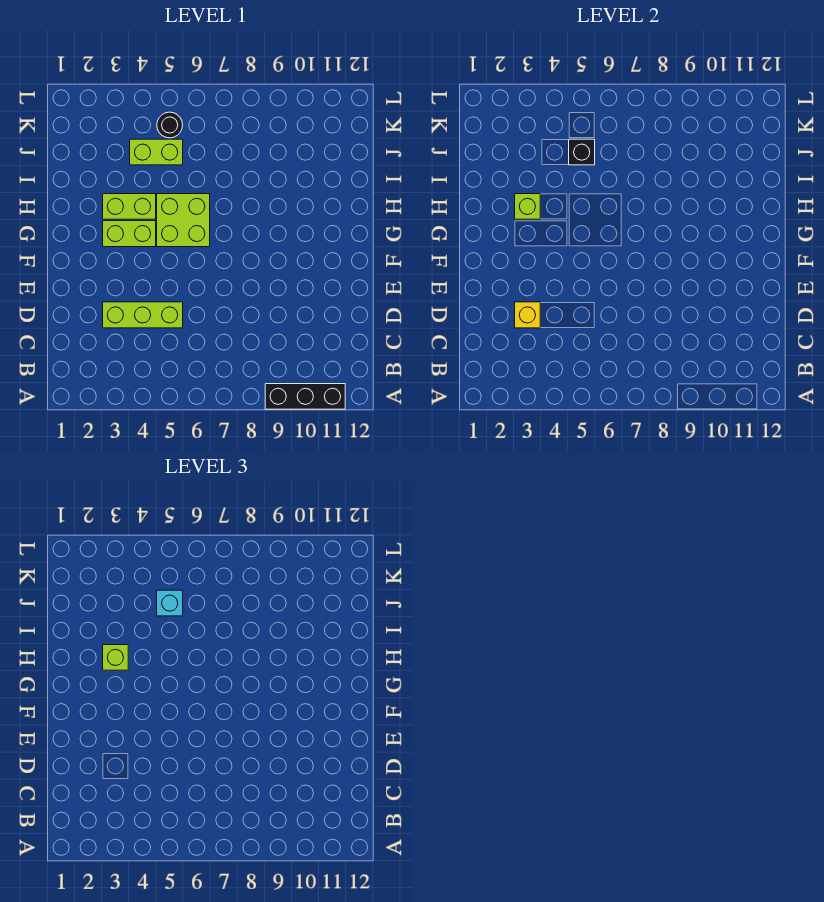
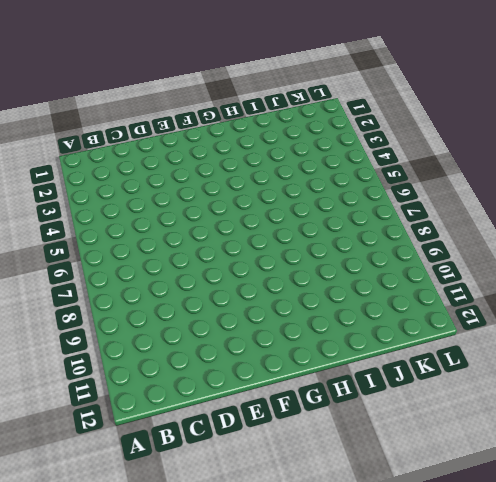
none -> black brick A9:A11 level 1
none -> lime brick D3:D5 level 1
none -> lime brick G3:G4 level 1

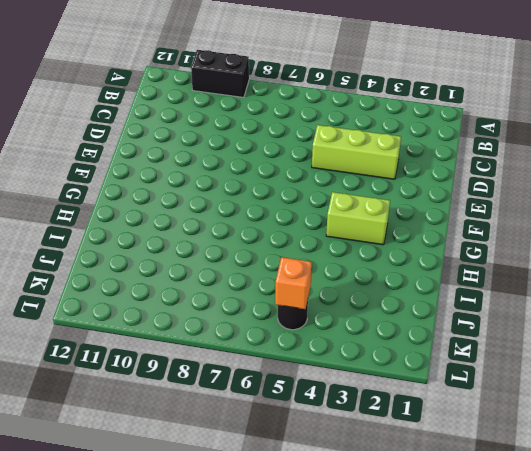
black brick A9:A10 level 1 -> black brick A9:A11 level 1
orange brick K5 level 2 -> none
none -> lime brick G5:H6 level 1
none -> lime brick H3:H4 level 1
none -> lime brick J4:J5 level 1

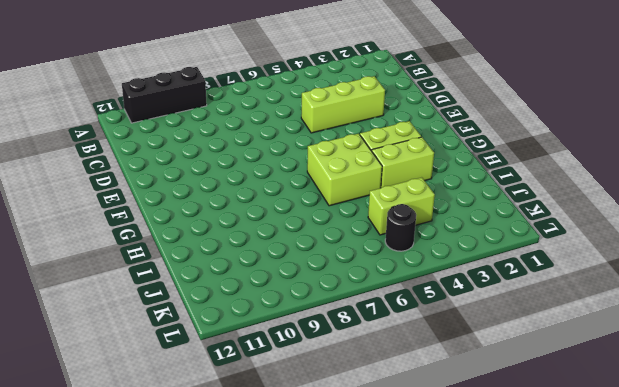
none -> yellow brick D3 level 2
none -> lime brick H3 level 2
none -> black brick J5 level 2

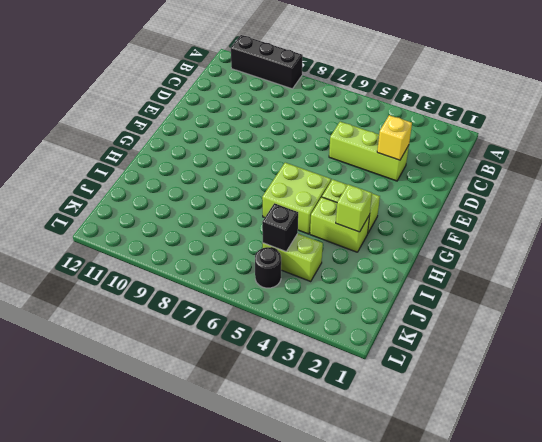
none -> lime brick H3 level 3
none -> cyan brick J5 level 3

